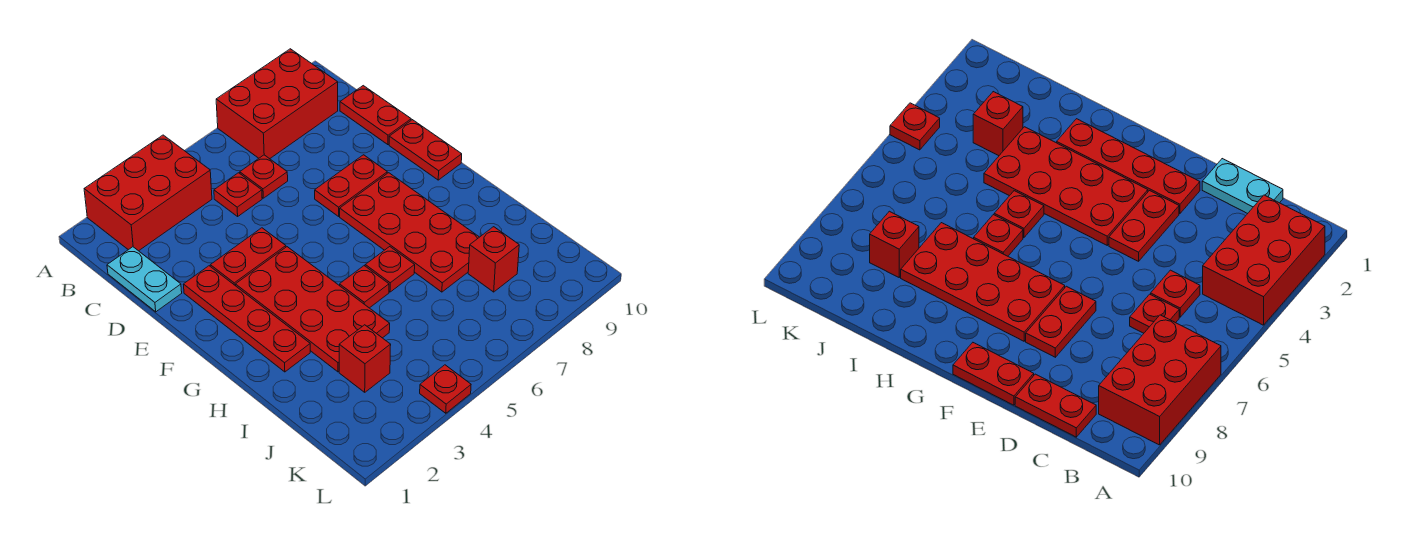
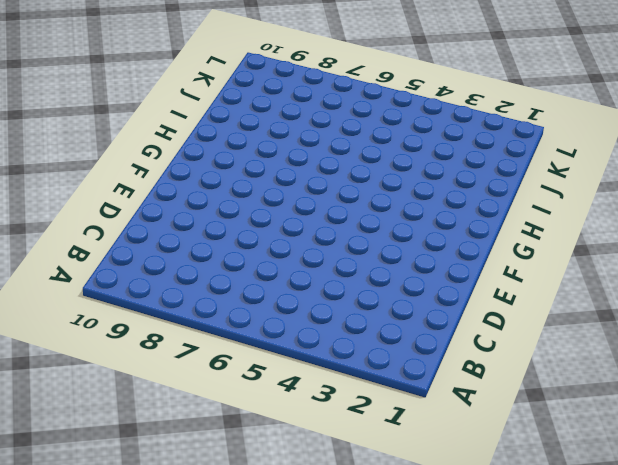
none -> red brick A2:B4 level 1
none -> red brick A7:B9 level 1
none -> cyan plate C1:D1 level 1

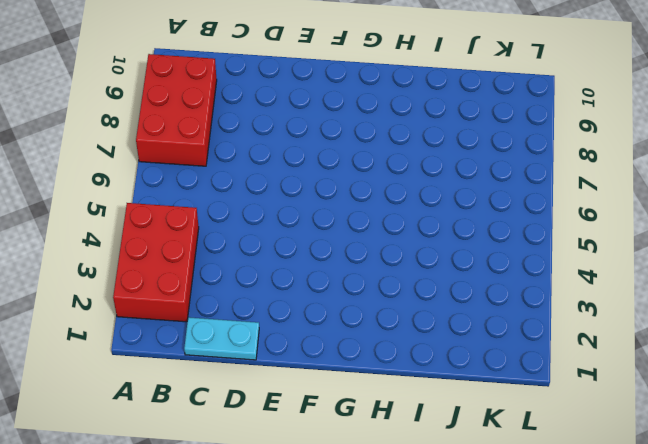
none -> red plate C5 level 1
none -> red plate C6 level 1
none -> red plate C10:D10 level 1

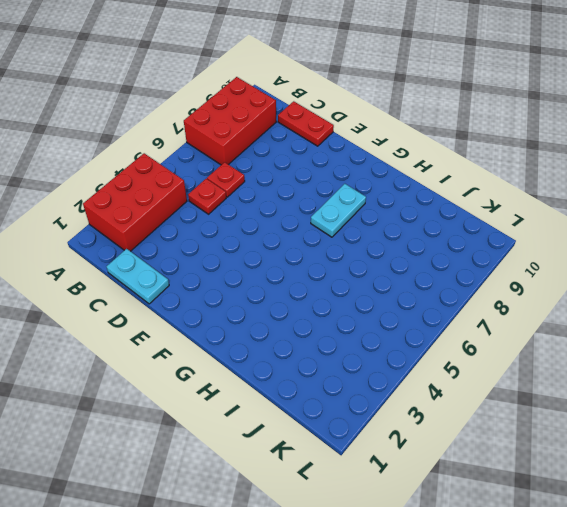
cyan plate G7:G8 level 1 -> red plate F7:I8 level 1
none -> red plate E2:H2 level 1
none -> red plate E3:E4 level 1
none -> red plate E7:E8 level 1

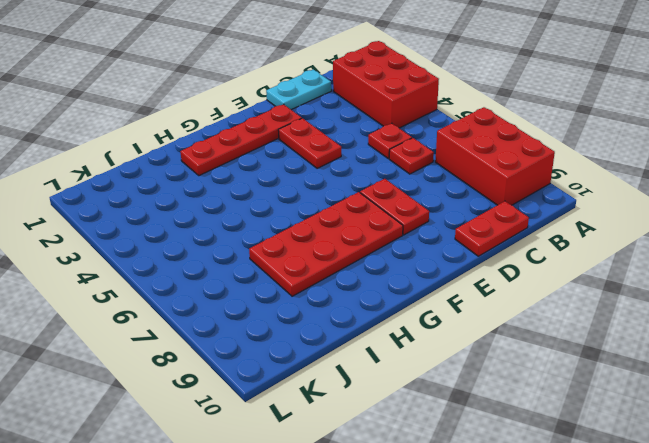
none -> red plate E10:F10 level 1
none -> red plate F3:I4 level 1
none -> red plate H5 level 1

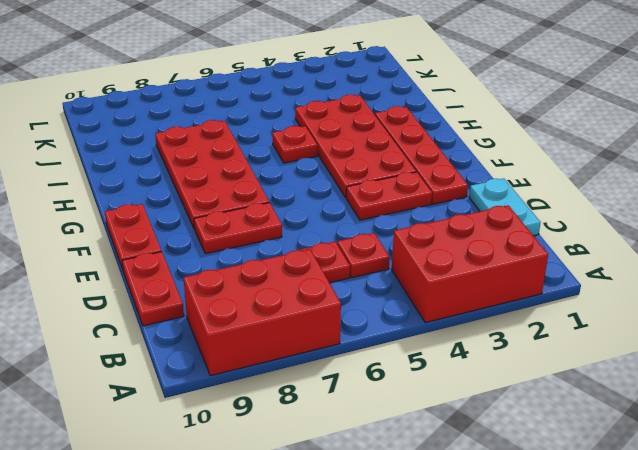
none -> red plate H6 level 1
none -> red brick J3 level 1
none -> red brick J8 level 1

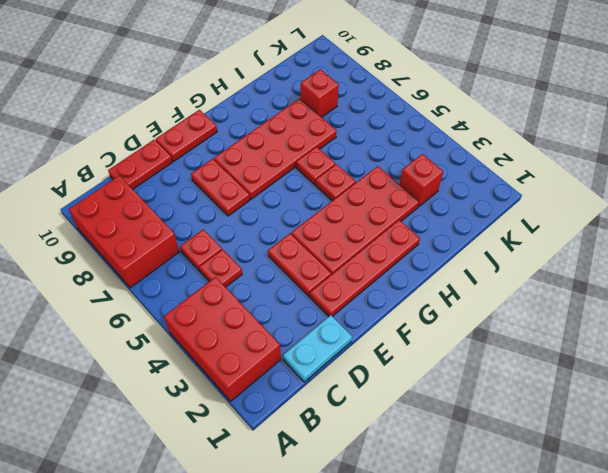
none -> red plate L4 level 1

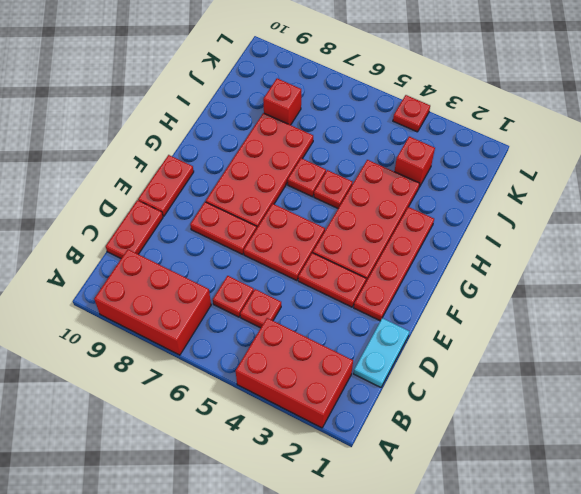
red plate E5:F6 level 1 -> none

